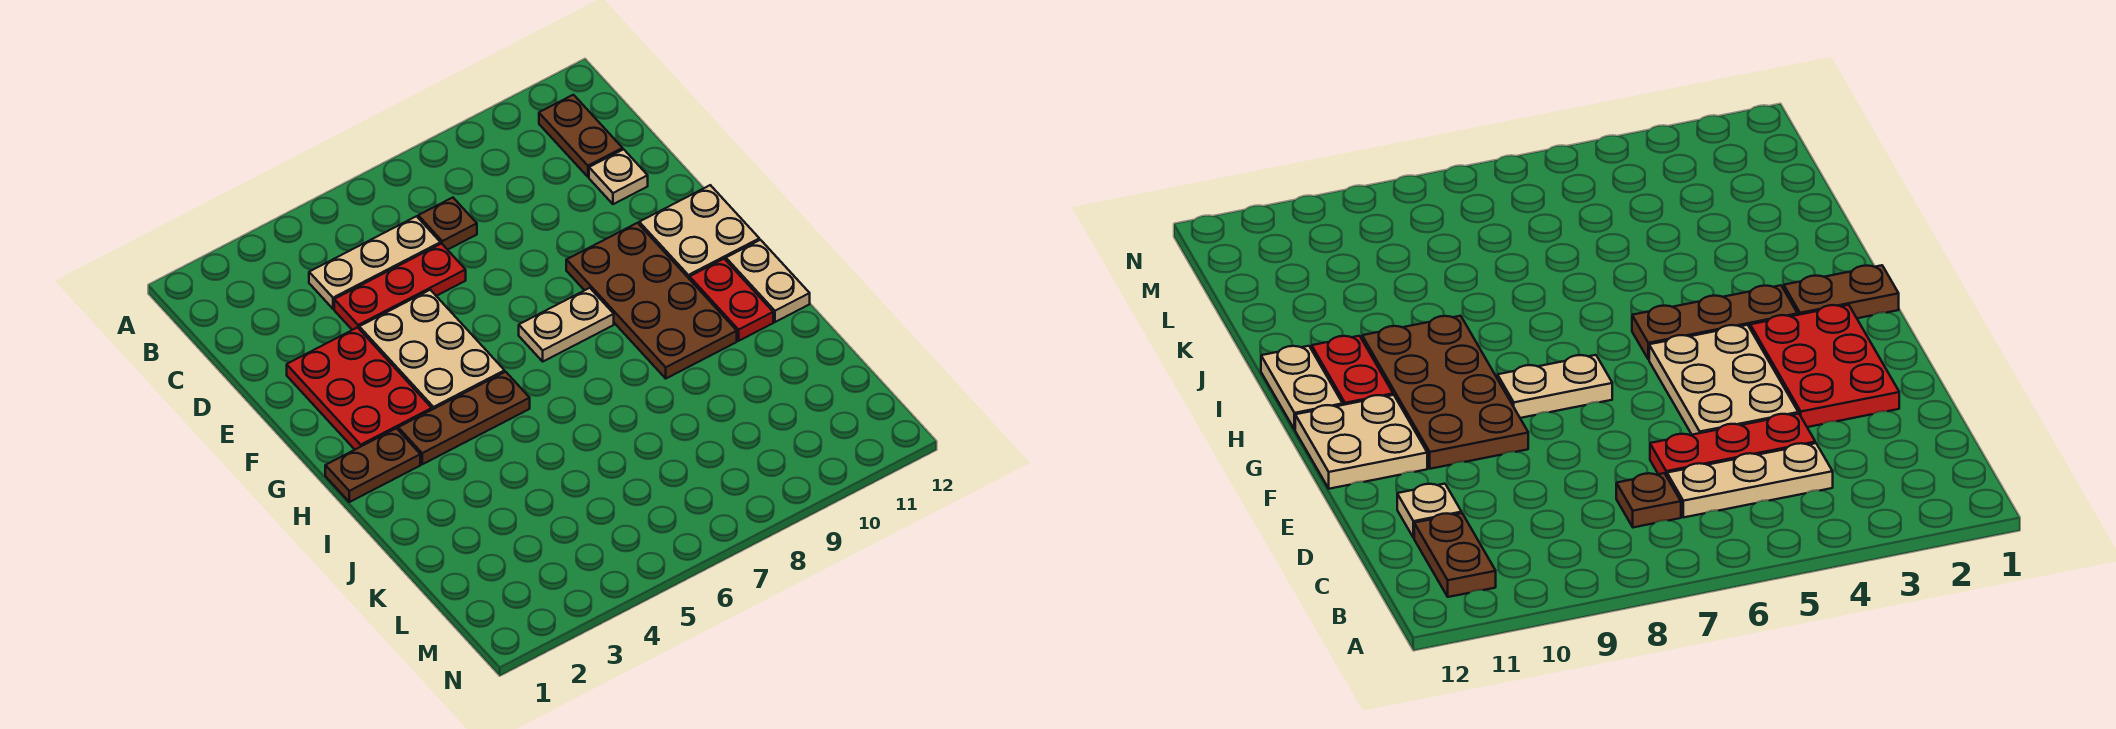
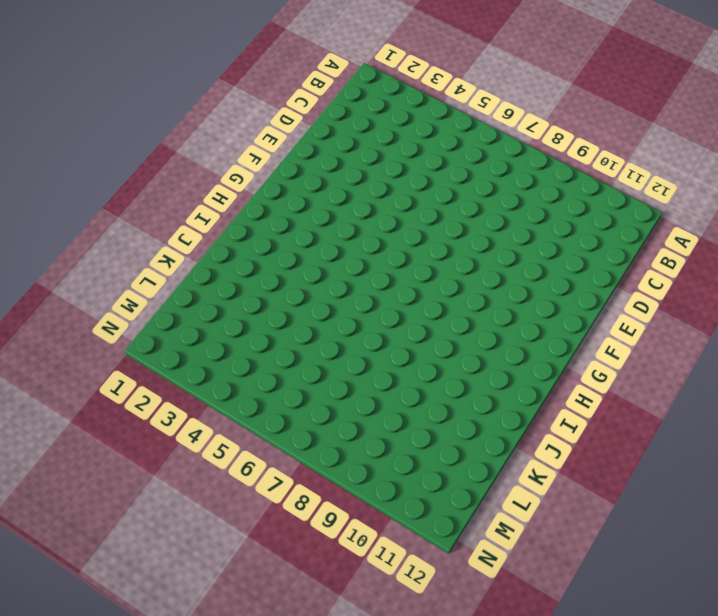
none -> brown plate B11:C11 level 1
none -> tan plate C4:C6 level 1
none -> brown plate C7 level 1

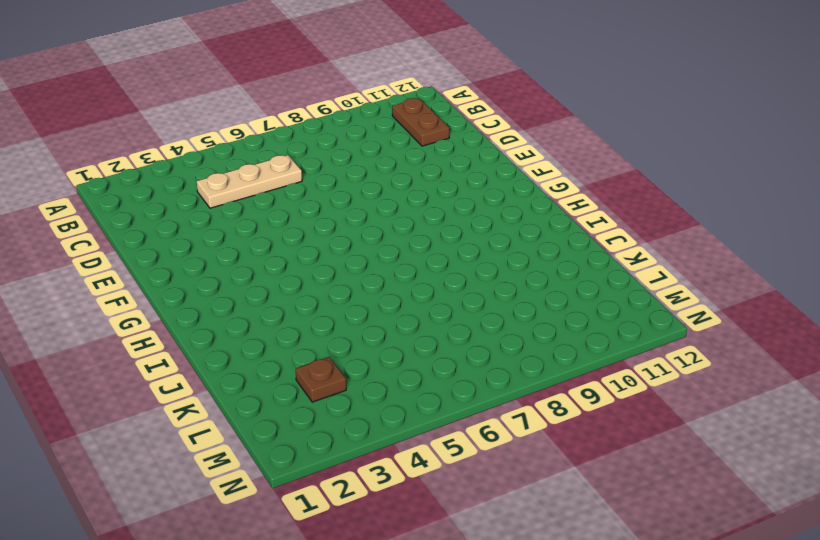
brown plate L3 level 1 -> brown plate C7 level 1
none -> red plate D4:D6 level 1
none -> tan plate D11 level 1
none -> red plate E2:G3 level 1

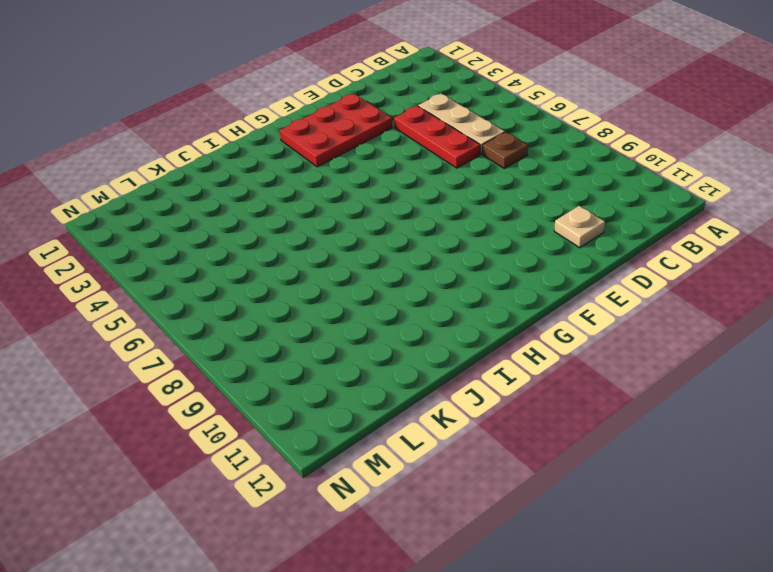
none -> brown plate B11:C11 level 1
none -> tan plate E4:G5 level 1
none -> brown plate F9:I10 level 1

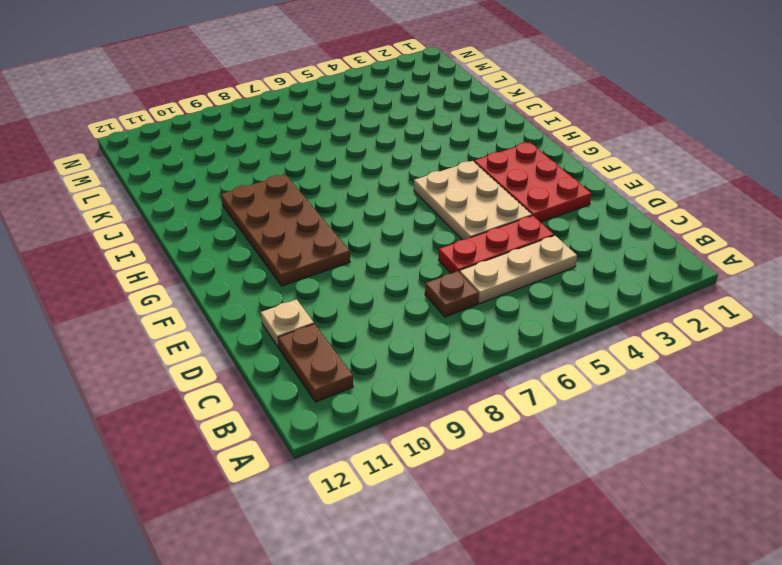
none -> tan plate F11:G12 level 1
none -> tan plate G7:G8 level 1
none -> brown plate H1:H2 level 1

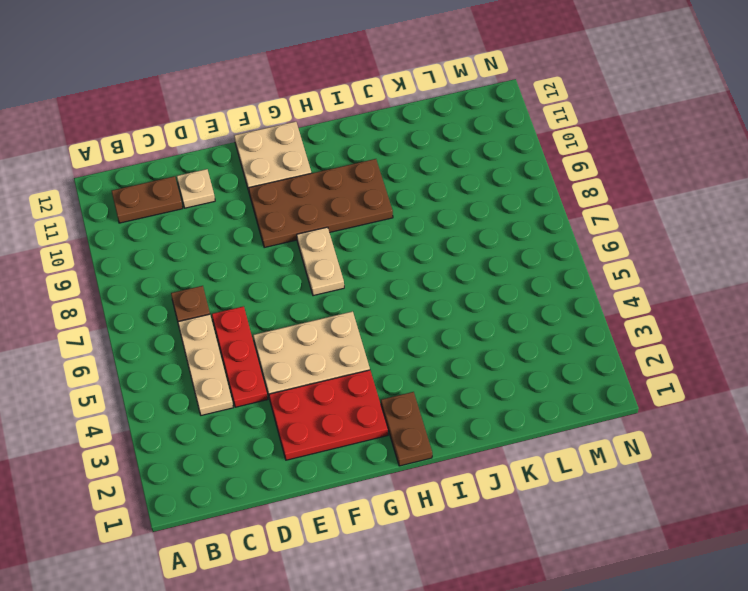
none -> brown plate H3:H5 level 1
none -> red plate H11:I11 level 1
none -> tan plate H12:I12 level 1

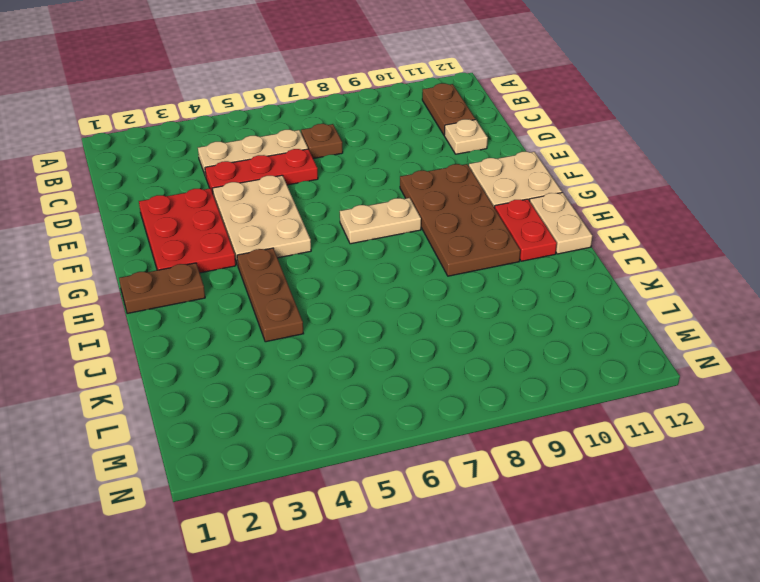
brown plate H4:J4 level 1 -> brown plate H3:H5 level 1

